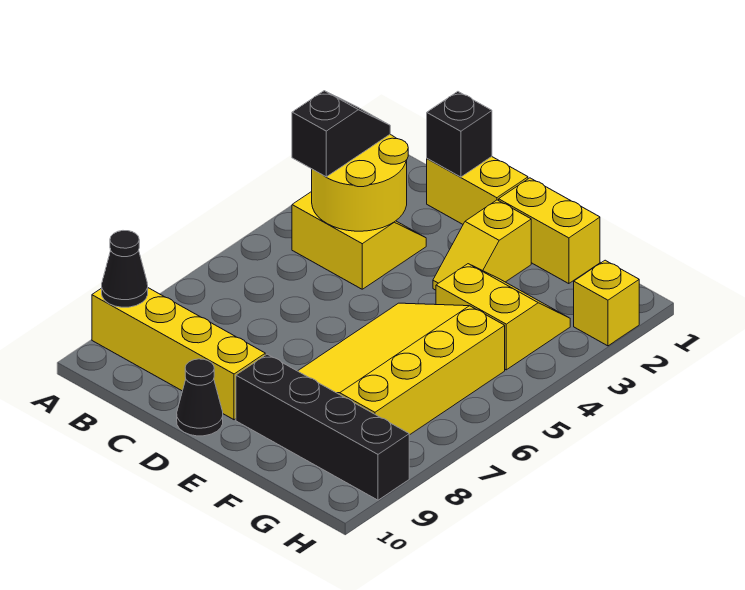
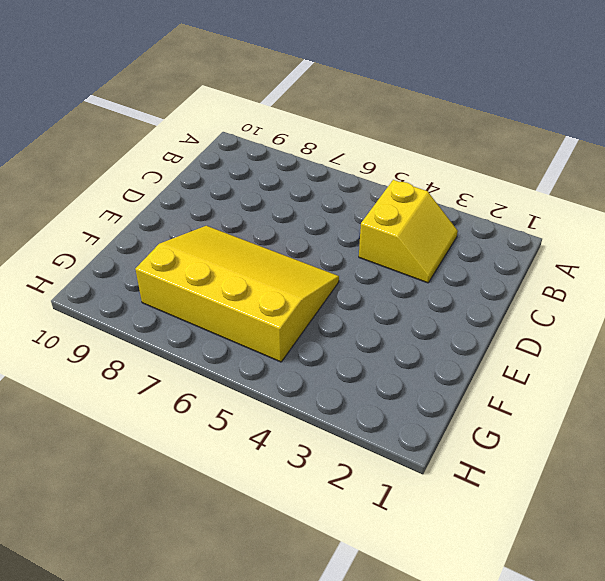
none -> yellow brick A9:D9 level 1
none -> yellow brick C1:D1 level 1
none -> black cone D10 level 1

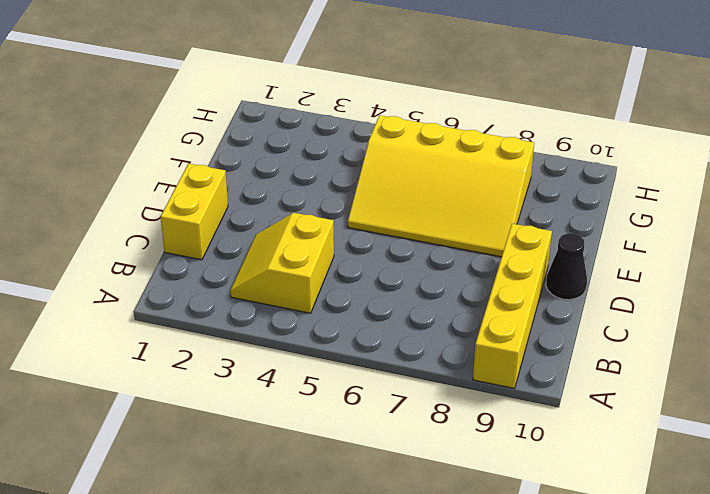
none -> yellow brick E1:F1 level 1
none -> yellow slope E2:E3 level 1 top 2
none -> black brick E9:H9 level 1

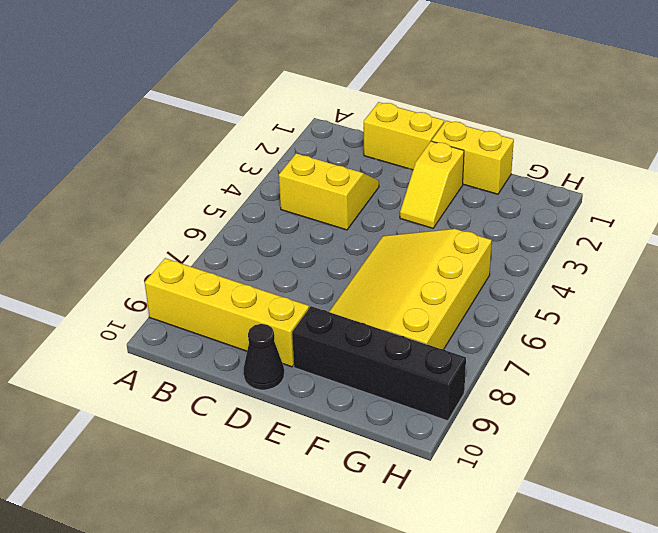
none -> yellow slope F3:G4 level 1 top 4
none -> yellow brick H2 level 1
none -> black cone A9 level 2

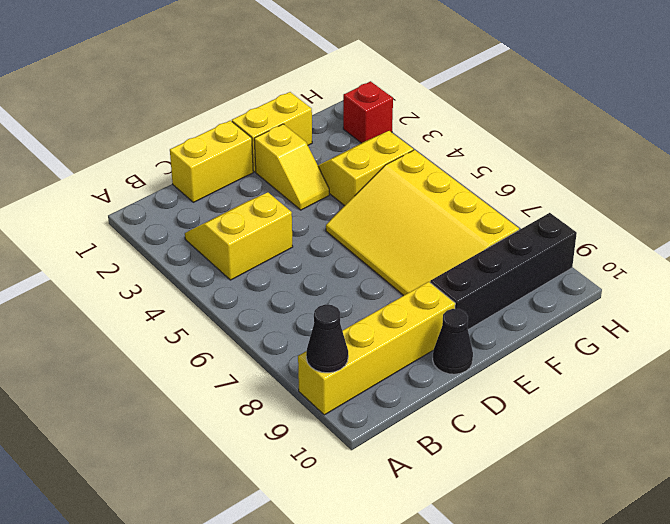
red brick H2 level 1 -> yellow brick H2 level 1
none -> yellow round brick B3:C4 level 2
none -> black brick C1 level 2
none -> black slope B3:B4 level 3 top 4

